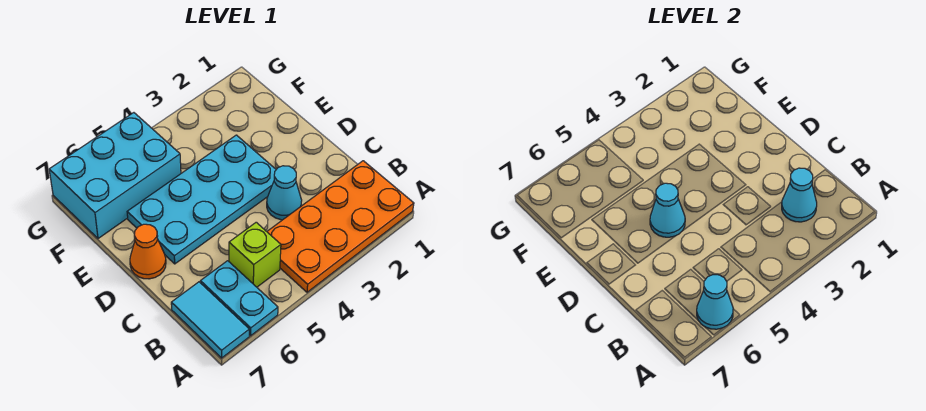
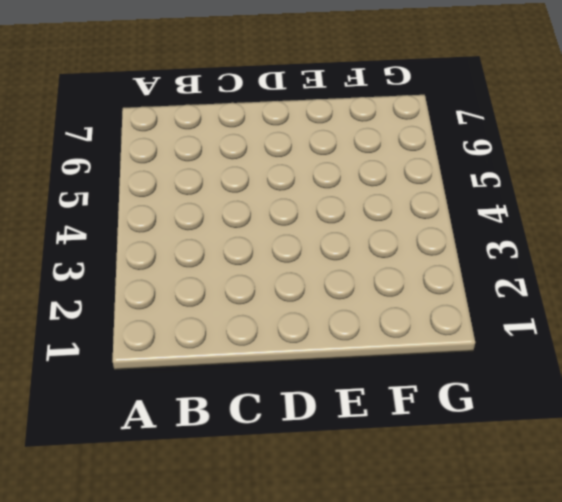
none -> orange plate A1:B4 level 1
none -> cyan plate A6:B6 level 1

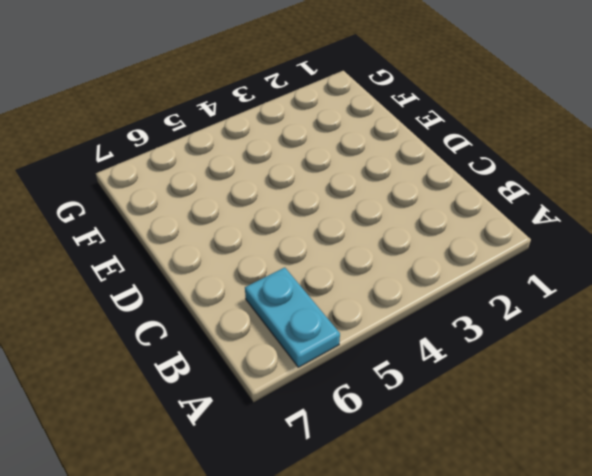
none -> orange plate A1:B4 level 1
none -> cyan tile A7:B7 level 1

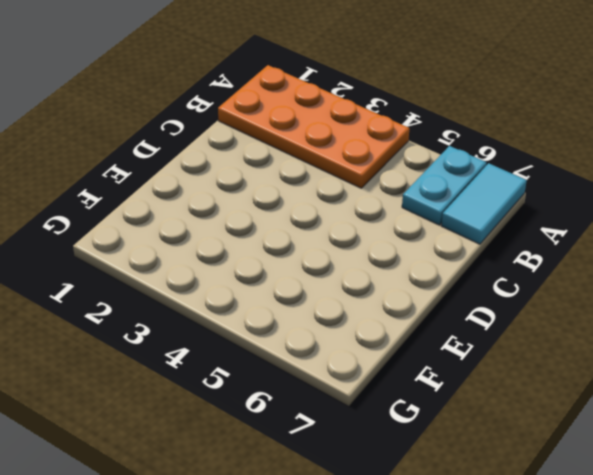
none -> lime brick B5 level 1
none -> cyan cone C3 level 1

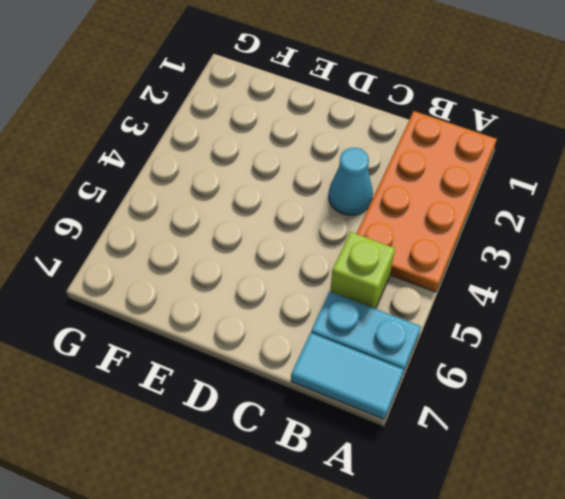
none -> cyan plate D3:E6 level 1
none -> orange cone D7 level 1

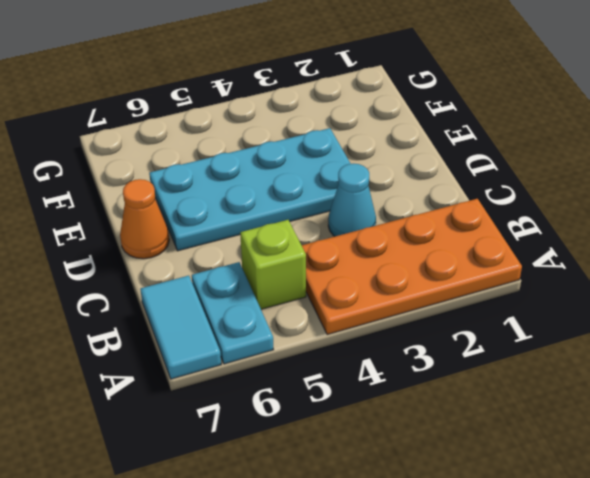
none -> cyan brick F5:G7 level 1
none -> cyan cone A6 level 2

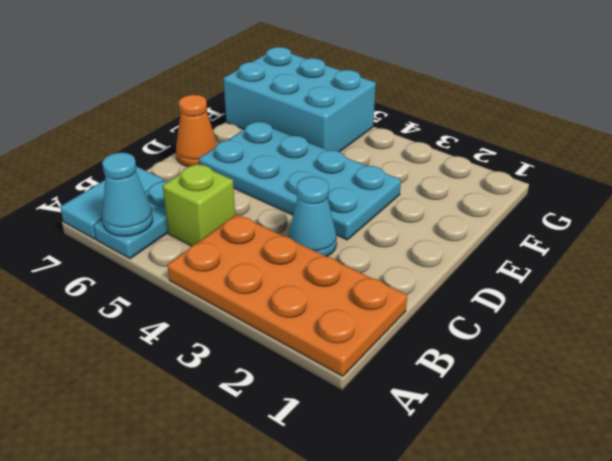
none -> cyan cone B2 level 2
none -> cyan cone D5 level 2

